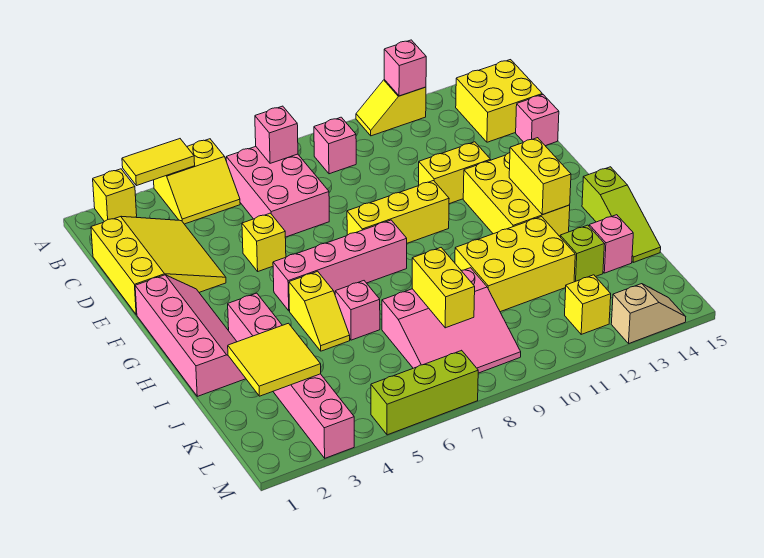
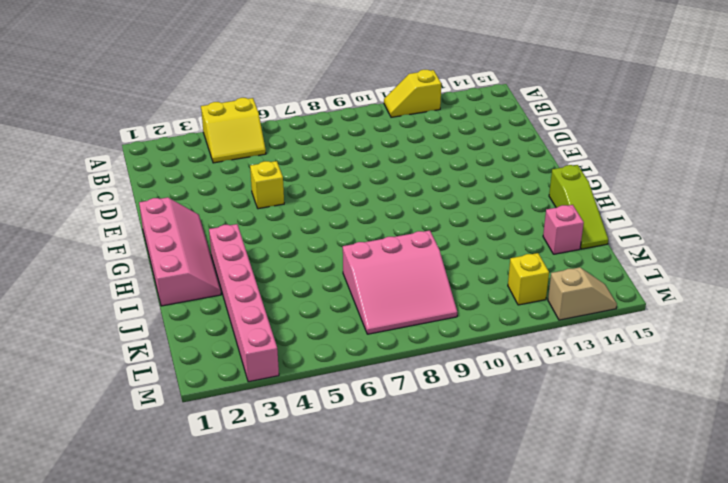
none -> yellow brick A2 level 1
none -> pink brick B6:D7 level 1
none -> pink brick B9 level 1
none -> yellow brick B14:C15 level 1

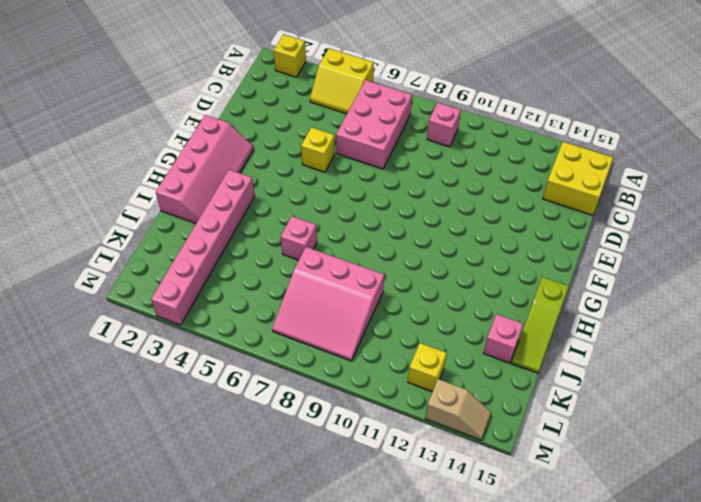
none -> yellow slope A11:A12 level 1 top 12
none -> yellow slope C1:E3 level 1 top 1
none -> pink brick D15 level 1
none -> yellow brick E11:E12 level 1

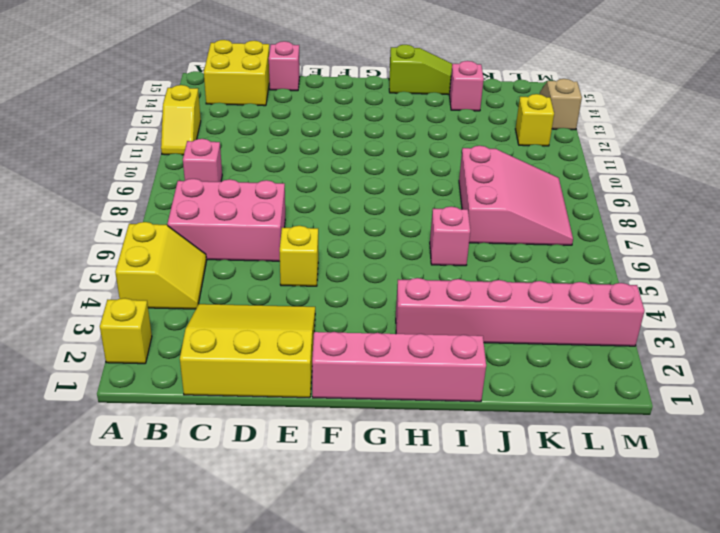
none -> yellow brick E11:E12 level 1
none -> yellow brick F8:F10 level 1
none -> yellow brick F12:H13 level 1
none -> pink brick G5:G8 level 1

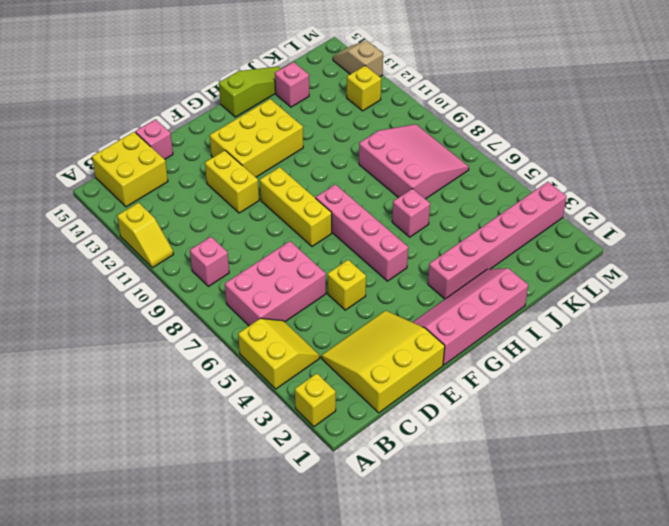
none -> yellow slope H5:I5 level 1 top H
none -> yellow brick I10:J12 level 1
none -> lime brick J13 level 1
none -> lime brick M5:M7 level 1

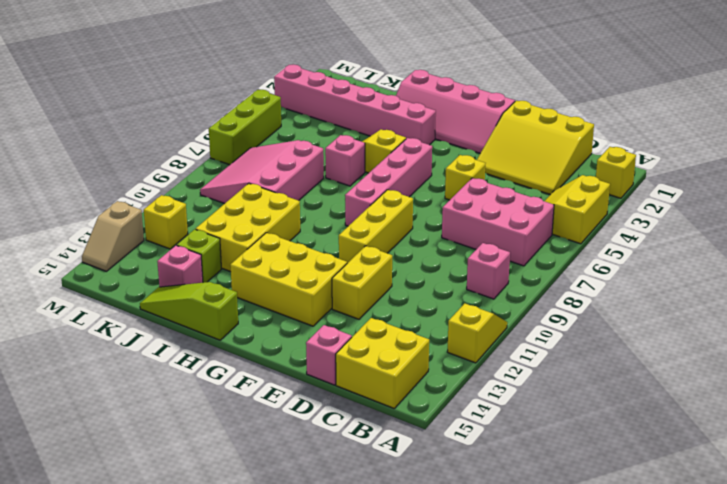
none -> yellow tile A3:A4 level 2
none -> pink brick A12 level 2
none -> pink brick B7 level 2
none -> yellow brick G13:H13 level 2

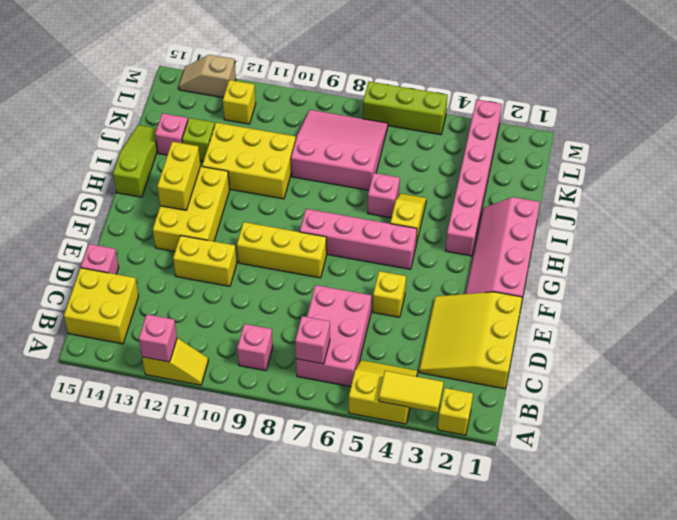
none -> yellow tile J2:K3 level 2
none -> yellow brick J8:K8 level 2

